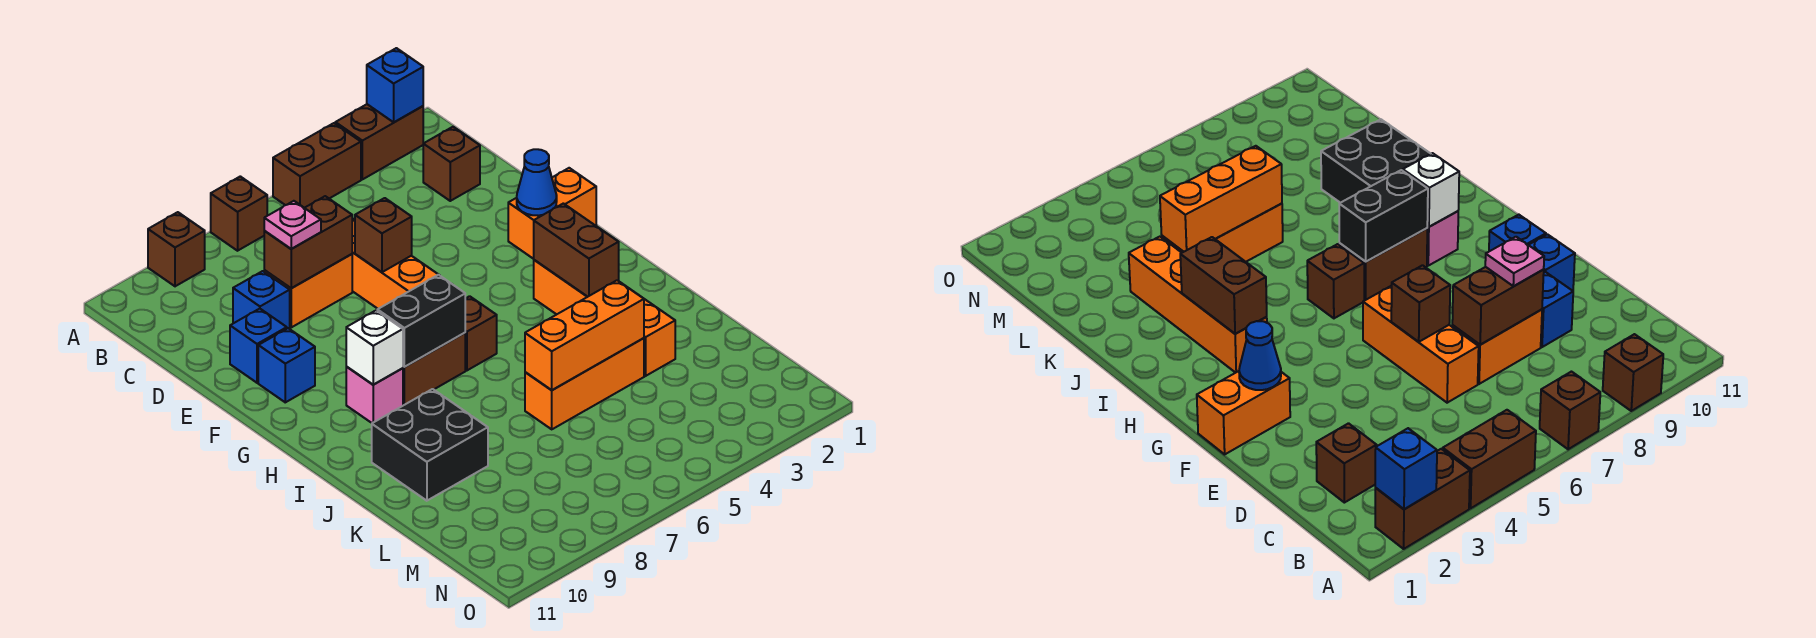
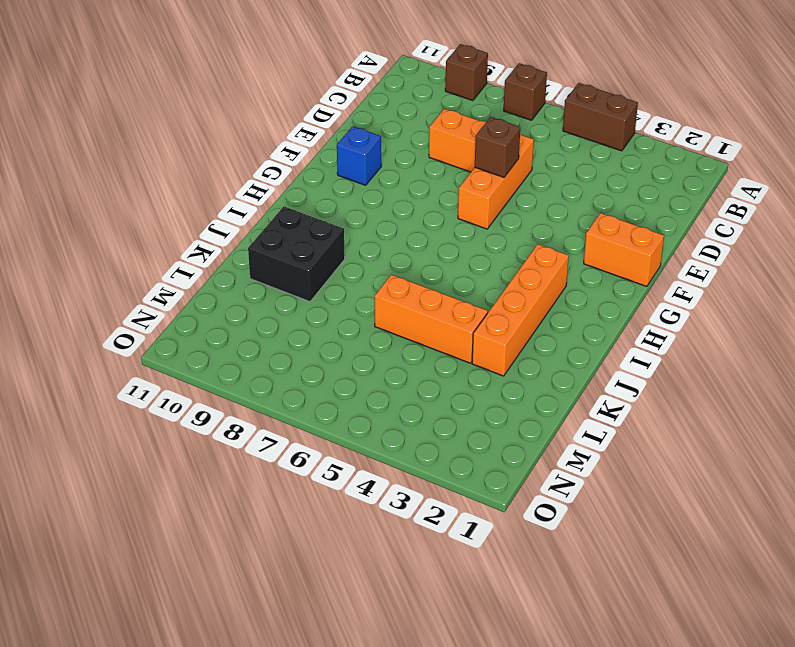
none -> brown brick A2:A3 level 1
none -> brown brick C2 level 1
none -> blue brick D9 level 1

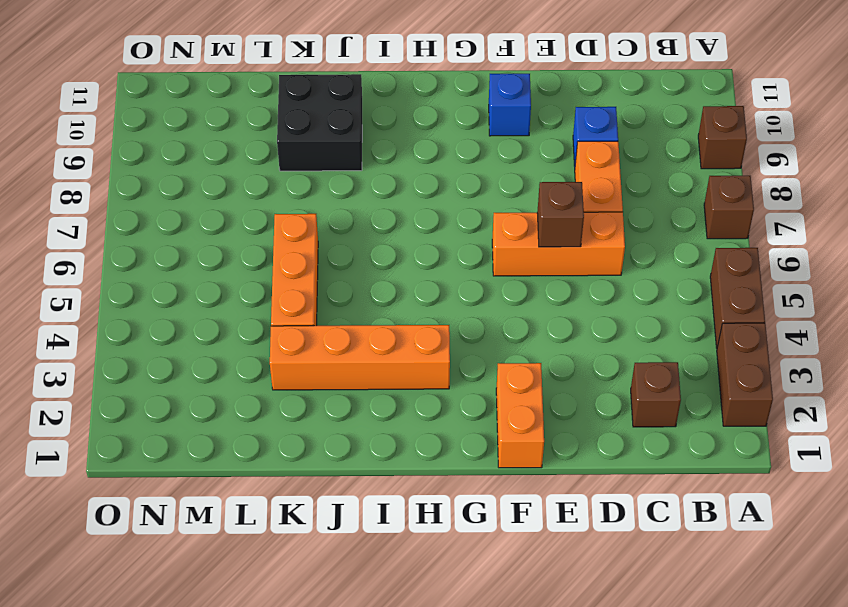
none -> blue brick E10 level 1
none -> brown brick H6 level 1
none -> brown brick H7:H8 level 1

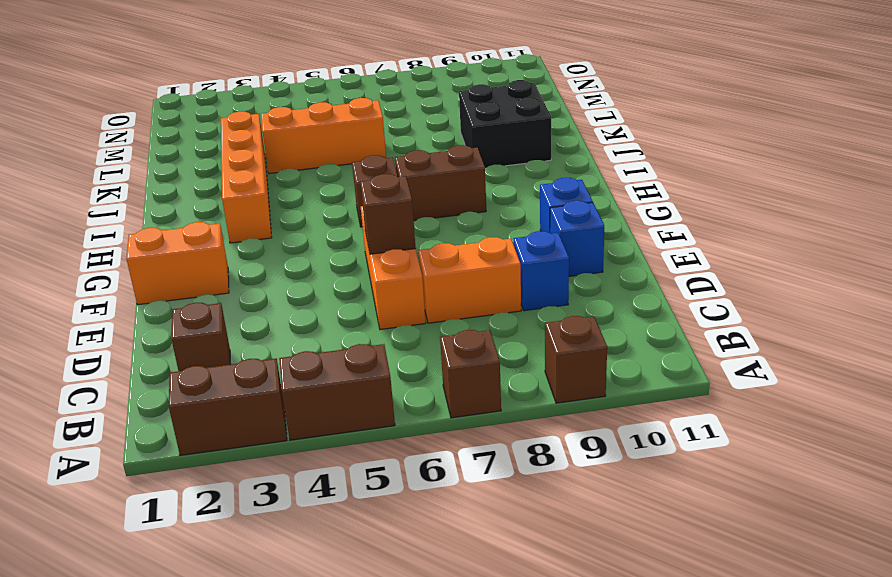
none -> pink brick H9 level 1
none -> blue brick A2 level 2
none -> brown brick D7:D8 level 2

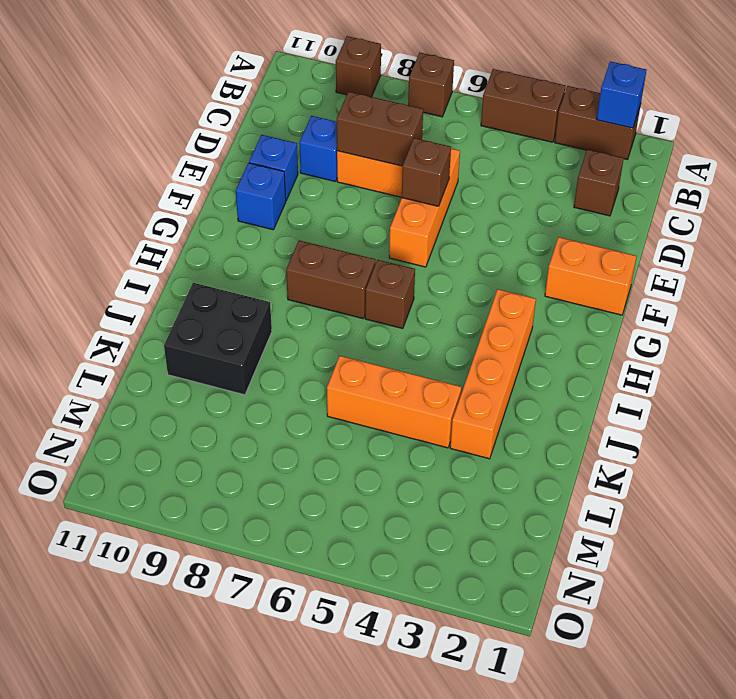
none -> pink brick H9 level 1
none -> blue cone F2 level 2
none -> brown brick H3:I3 level 2

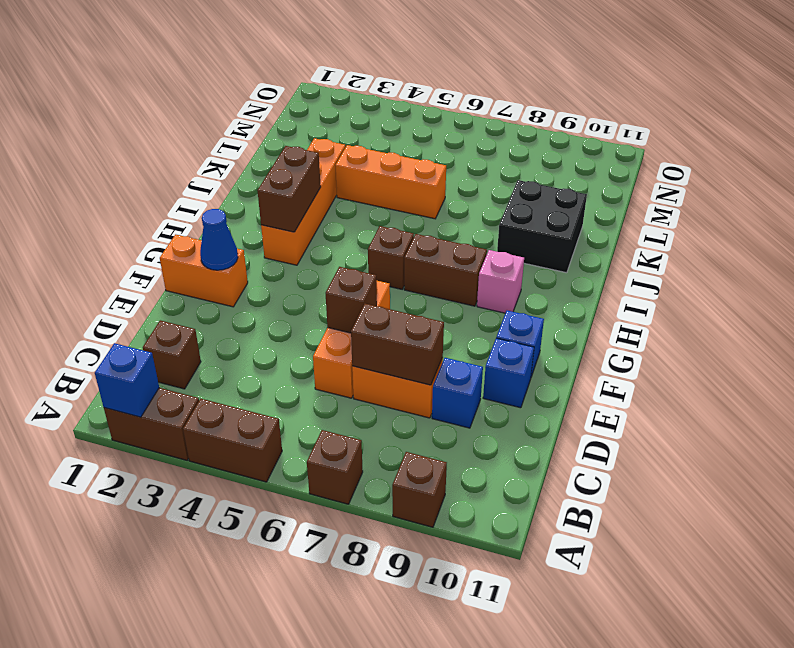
none -> black brick H7:H8 level 2
none -> white brick H9 level 2
none -> orange brick K4:K6 level 2

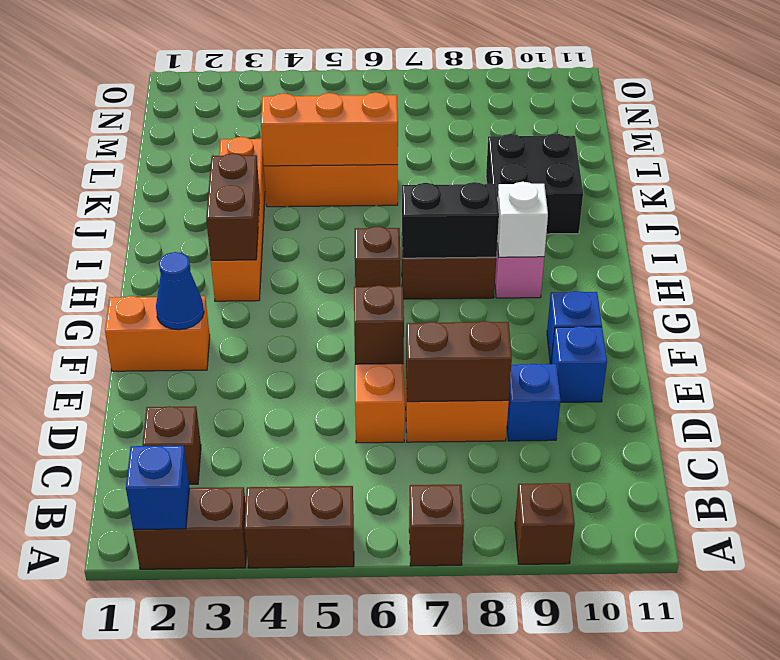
none -> pink plate D8 level 3

